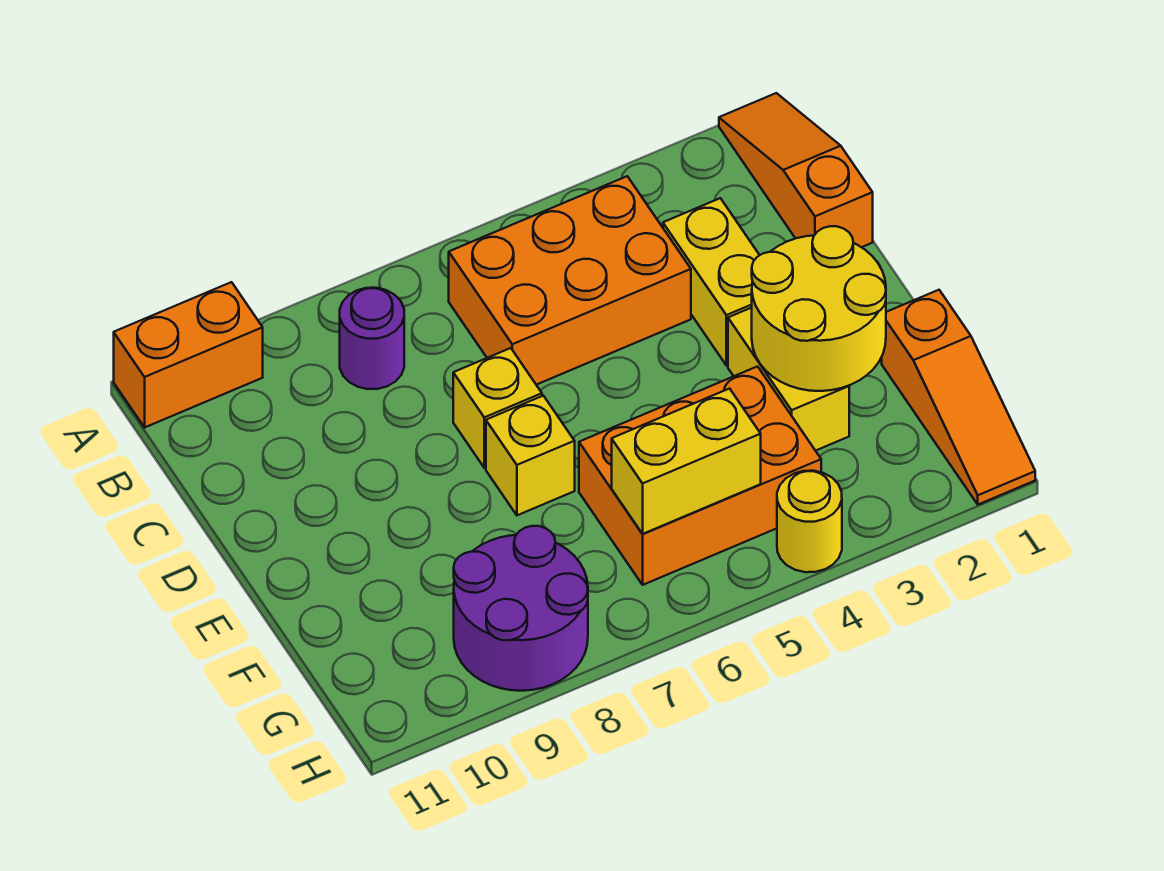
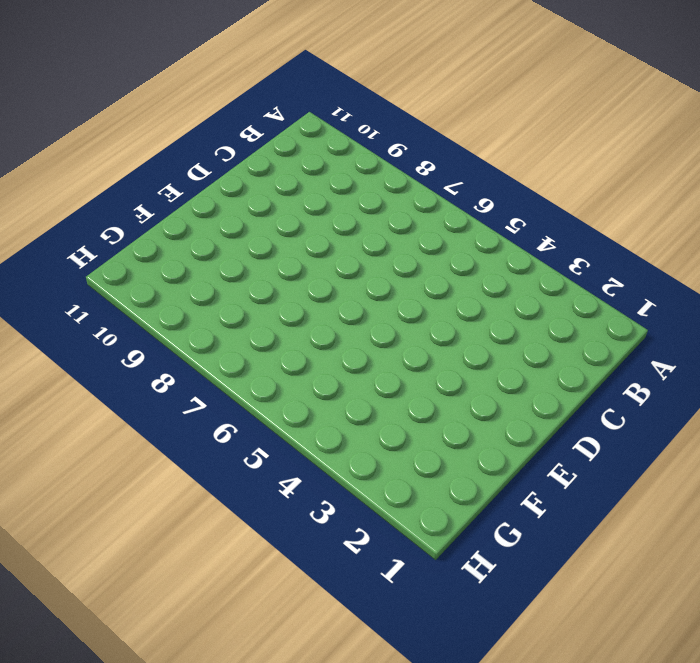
none -> orange slope A1:C1 level 1 top C
none -> orange brick A10:A11 level 1
none -> orange brick B4:C6 level 1

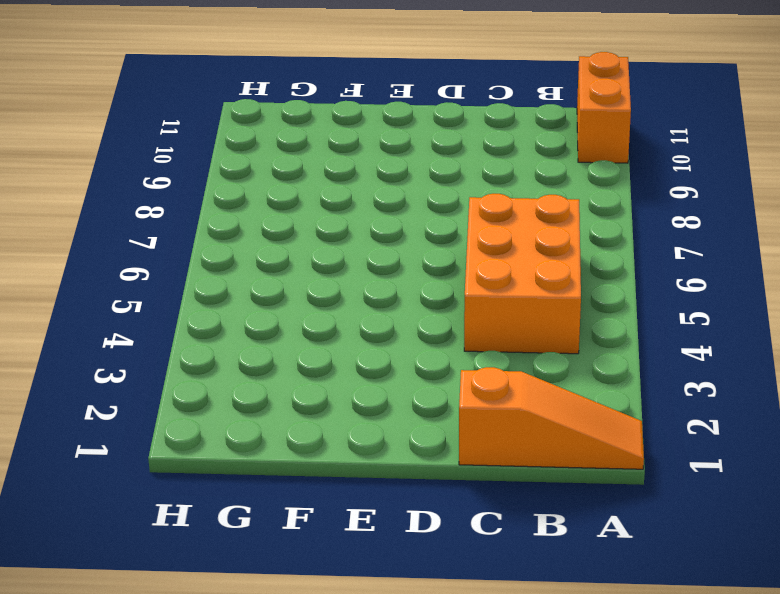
none -> purple round brick B8 level 1
none -> yellow brick C3:D3 level 1
none -> yellow brick D7 level 1

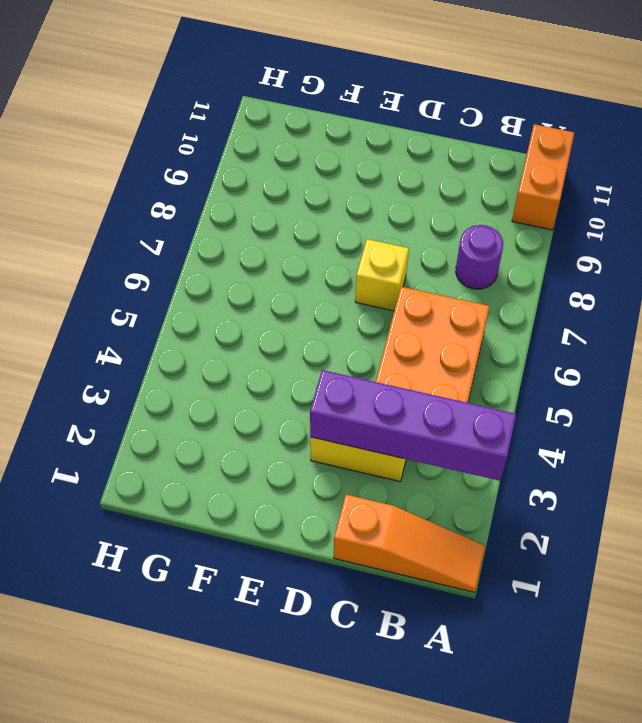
purple brick A3:D3 level 2 -> none
none -> yellow brick E3:F3 level 1
none -> yellow brick E7 level 1
none -> orange slope F1:H1 level 1 top F

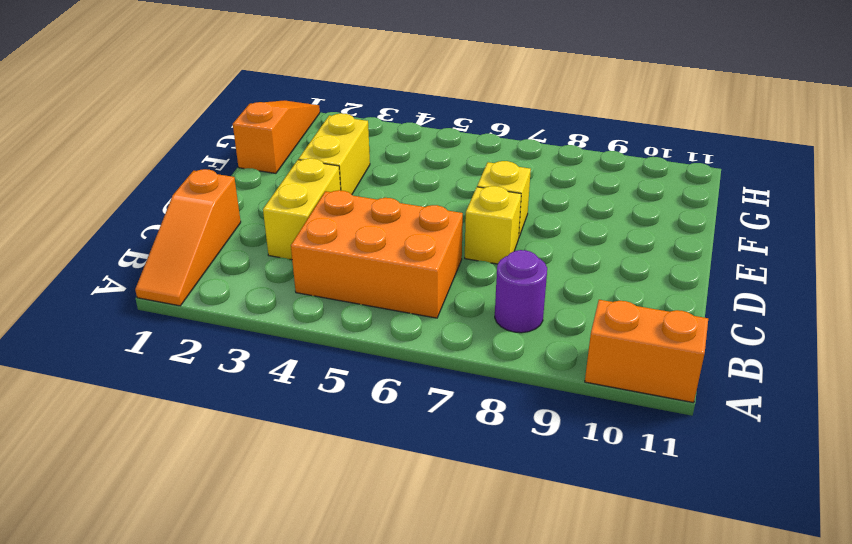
none -> orange brick F4:G6 level 1
none -> purple round brick G8:H9 level 1
none -> yellow round brick H4 level 1

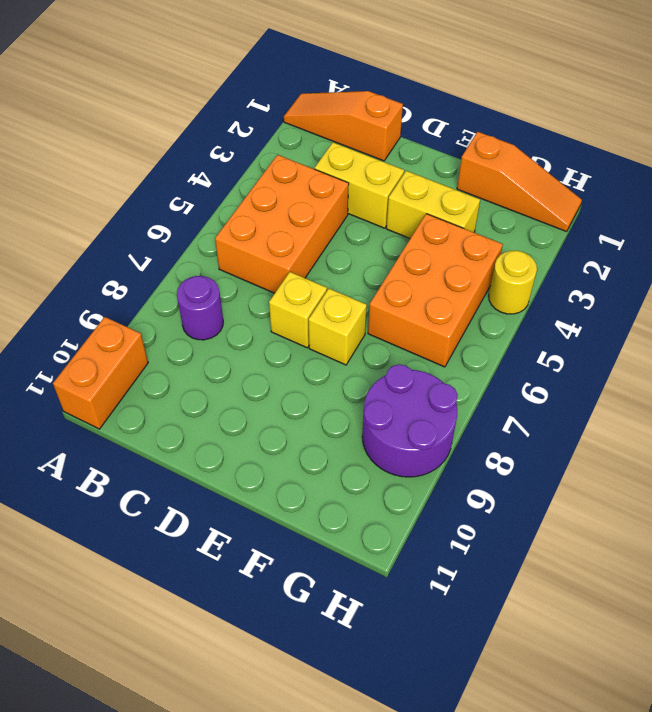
none -> yellow round brick E2:F3 level 2
none -> yellow brick G5:G6 level 2

